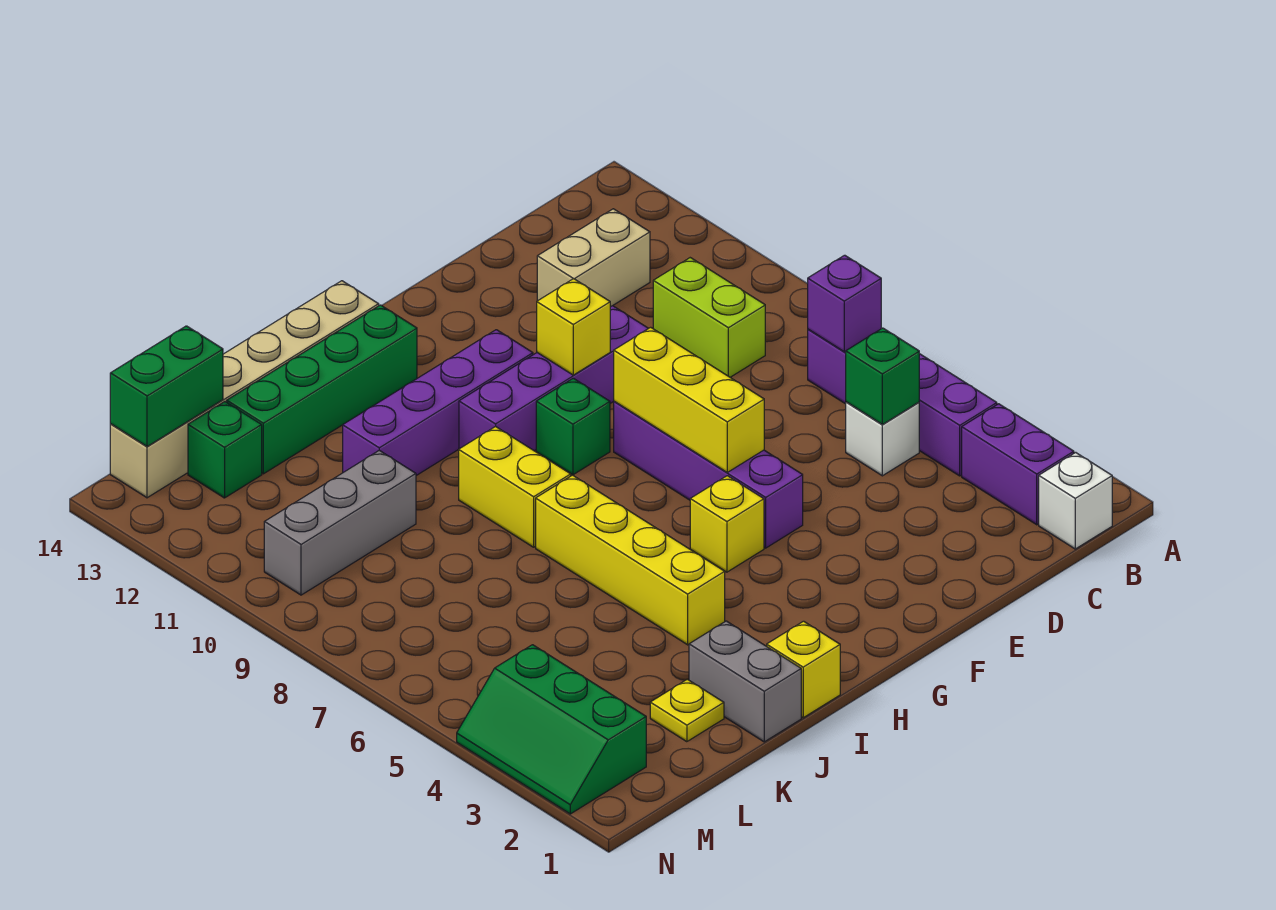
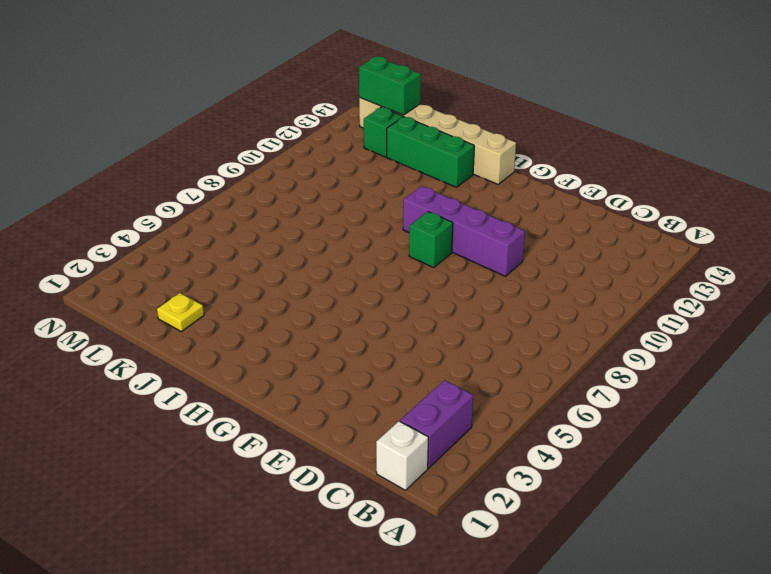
green brick I13:K13 level 1 -> green brick H13:K13 level 1
none -> purple brick B4:B7 level 1
none -> white brick C5 level 1
none -> lime brick C9:C10 level 1

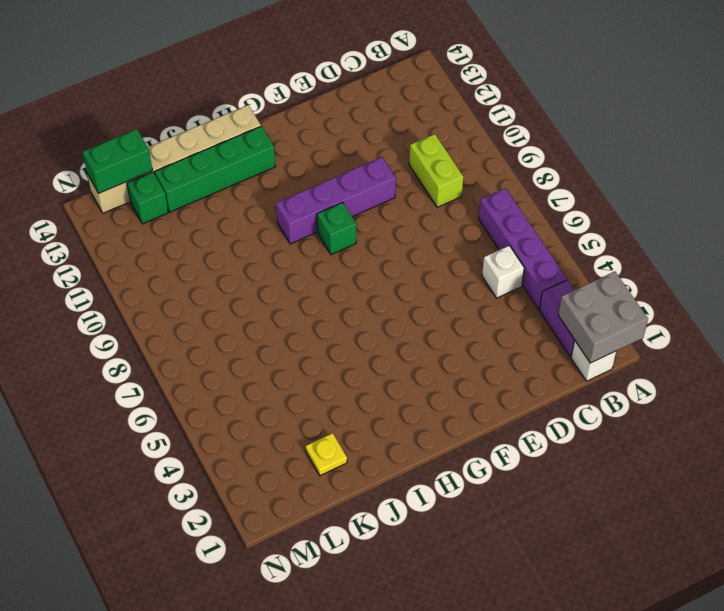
grey brick A1:B2 level 2 -> none
none -> tan brick C12:D12 level 1
none -> purple brick F5:F8 level 1
none -> yellow brick G5 level 1

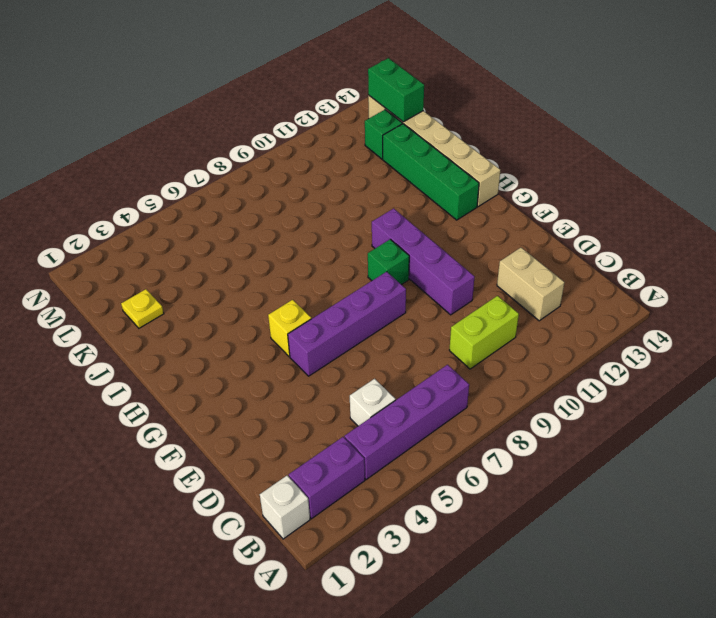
none -> purple brick G11:J11 level 1
none -> yellow brick I1 level 1
none -> yellow brick I4:I7 level 1

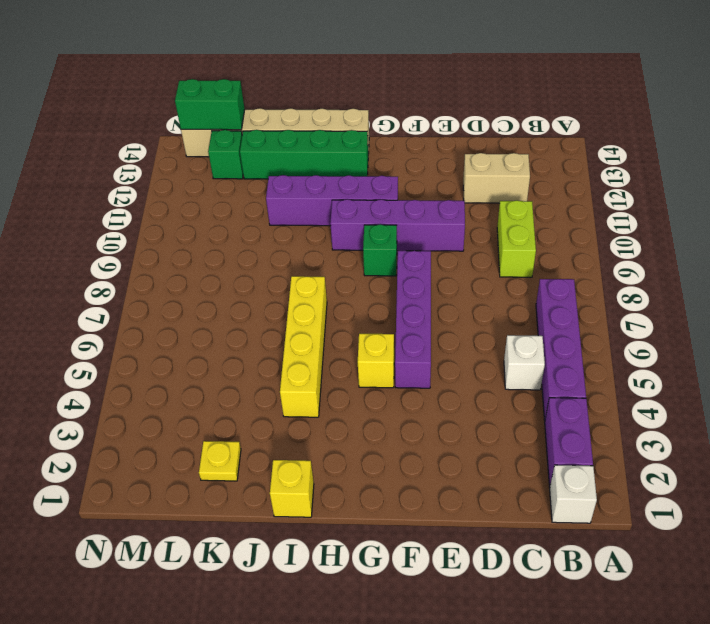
none -> yellow brick I8:I9 level 1
none -> grey brick J1:J2 level 1
none -> grey brick K10:M10 level 1

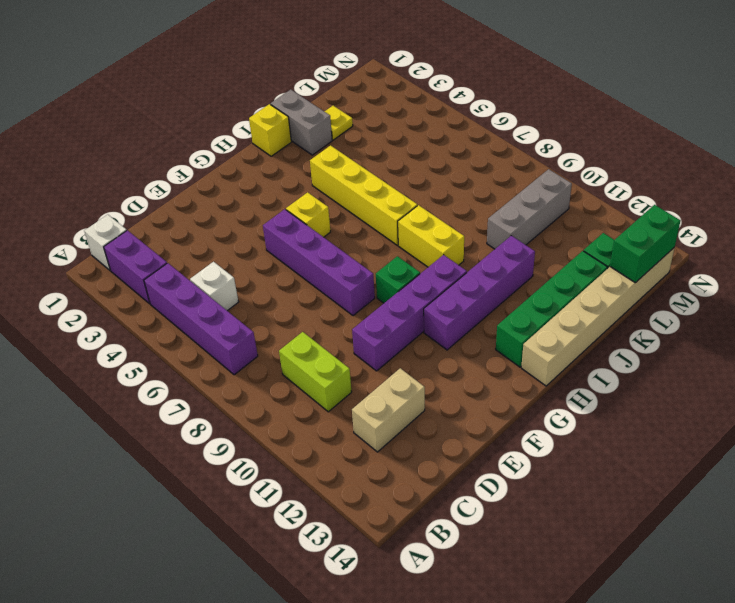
none -> green slope M2:N4 level 1 top M
none -> purple brick B7 level 2
none -> green brick C5 level 2

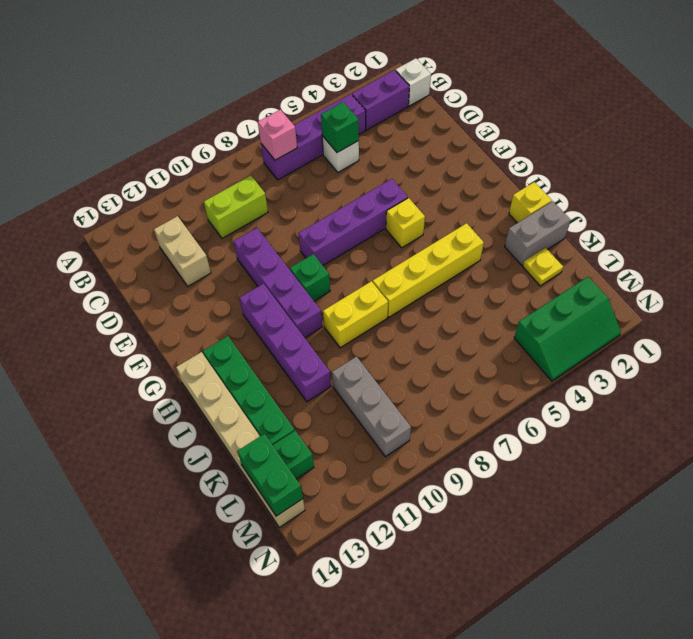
pink brick B7 level 2 -> purple brick B7 level 2
none -> yellow brick F6:F8 level 2
none -> yellow brick F10 level 2

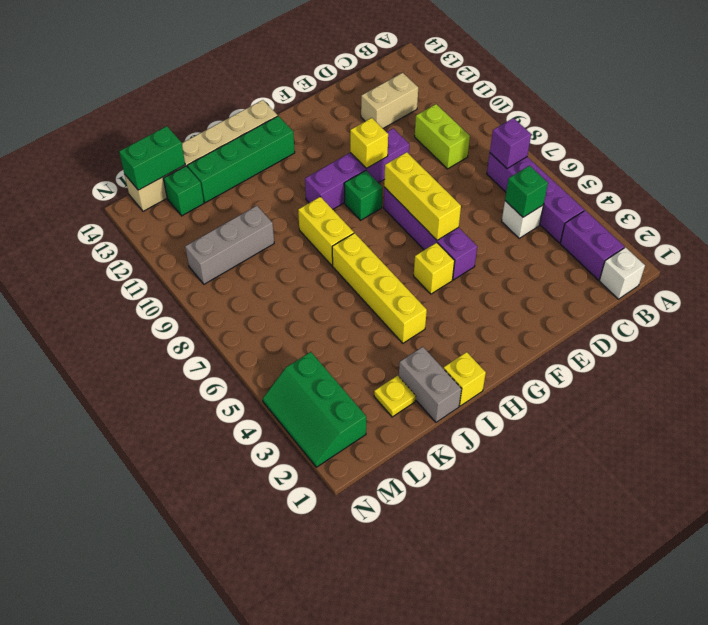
none -> purple brick G11:J11 level 1

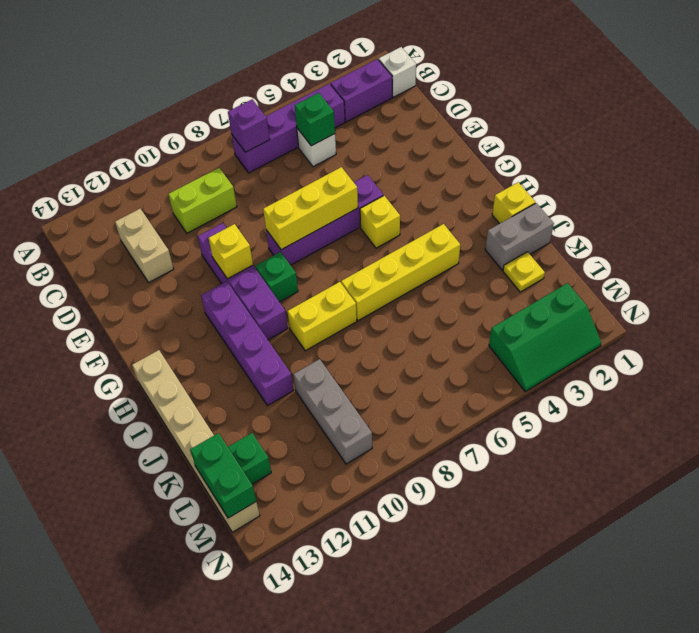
none -> green brick H13:K13 level 1

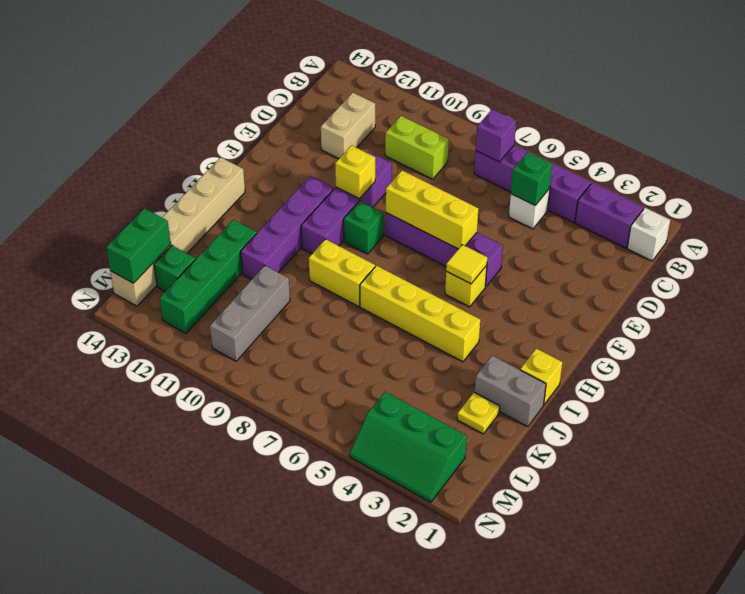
yellow tile G5 level 2 -> none
green brick J12:M12 level 1 -> green brick H13:K13 level 1

